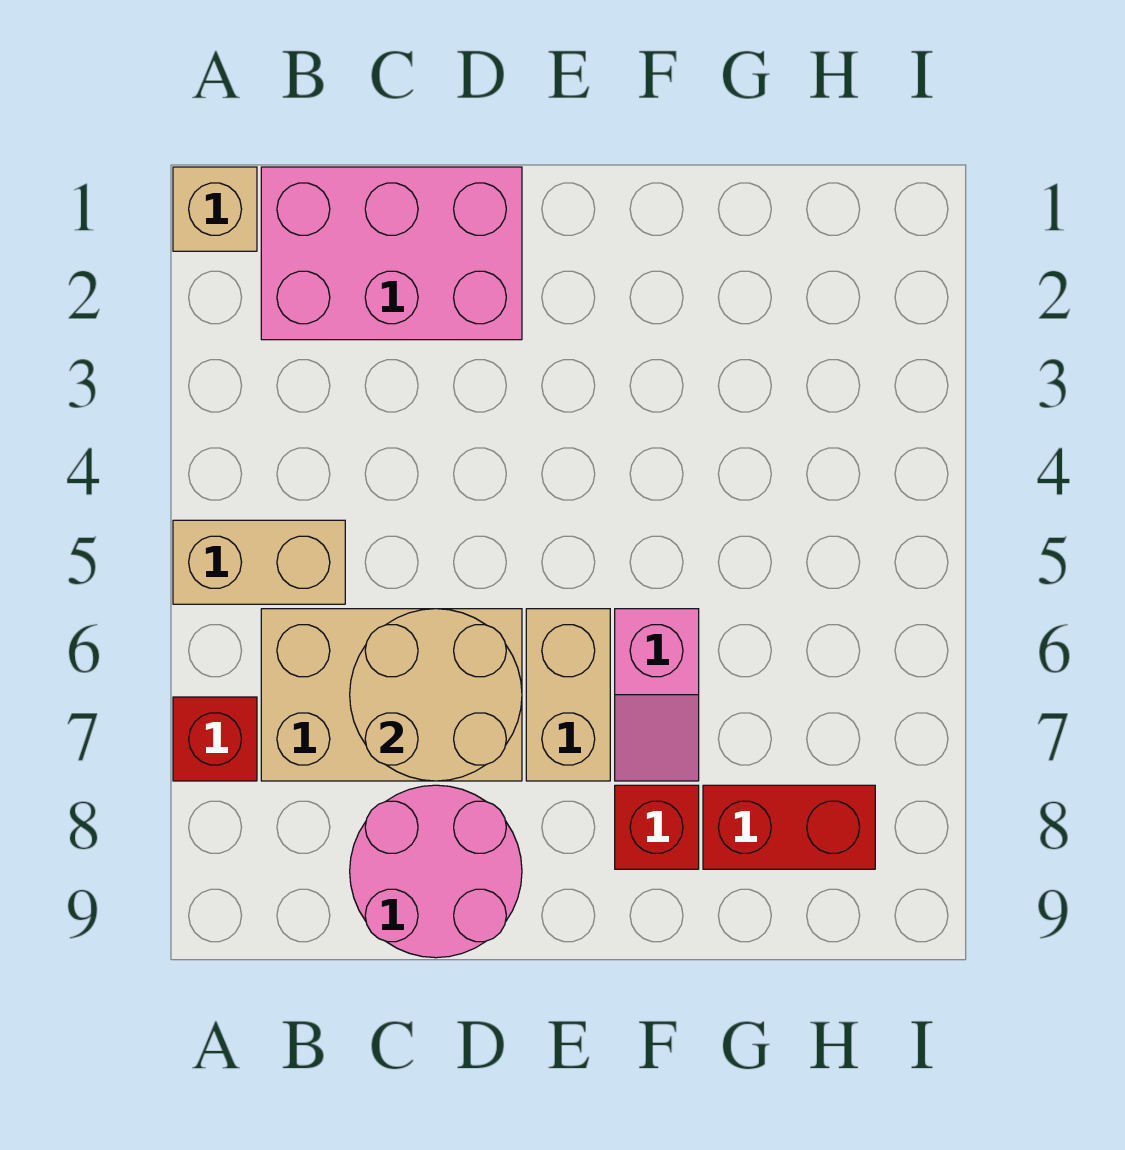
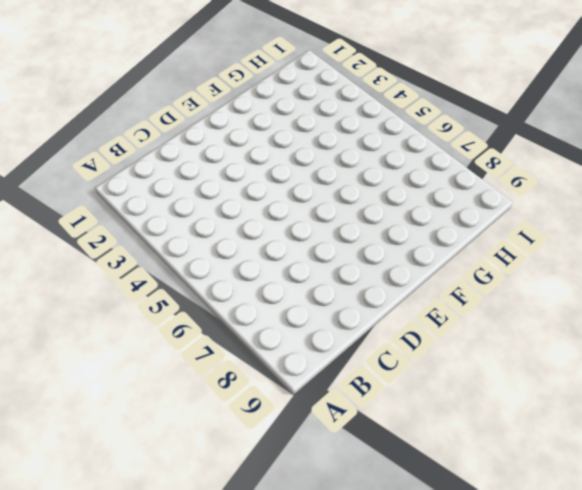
none -> tan brick A1 level 1
none -> tan brick A5:B5 level 1

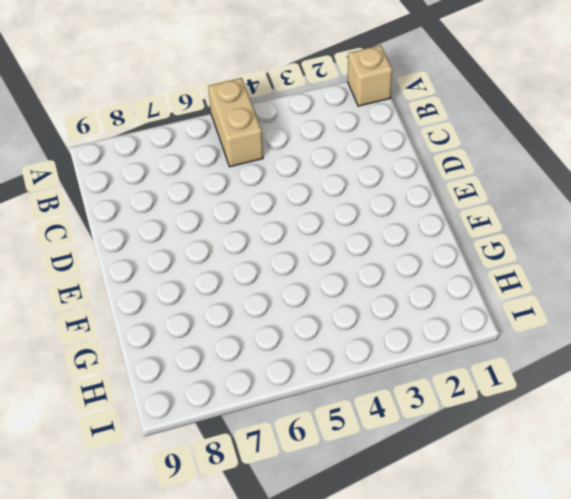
none -> red brick A7 level 1
none -> pink brick B1:D2 level 1

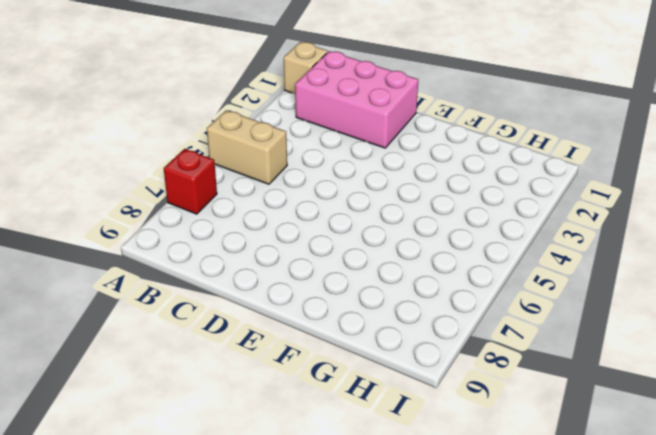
none -> tan brick B6:D7 level 1
none -> pink round brick C8:D9 level 1

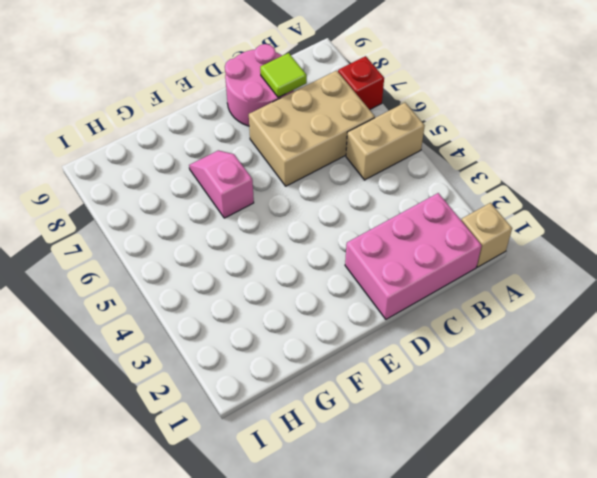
lime tile C8 level 2 -> none
none -> tan brick E6:E7 level 1
none -> red brick F8 level 1

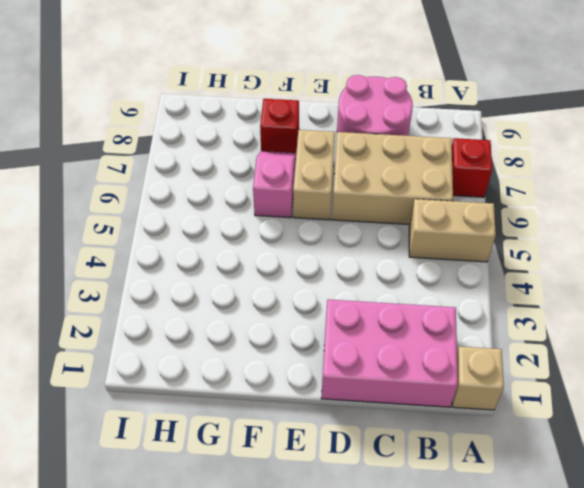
none -> red brick G8:H8 level 1
none -> tan round brick C6:D7 level 2

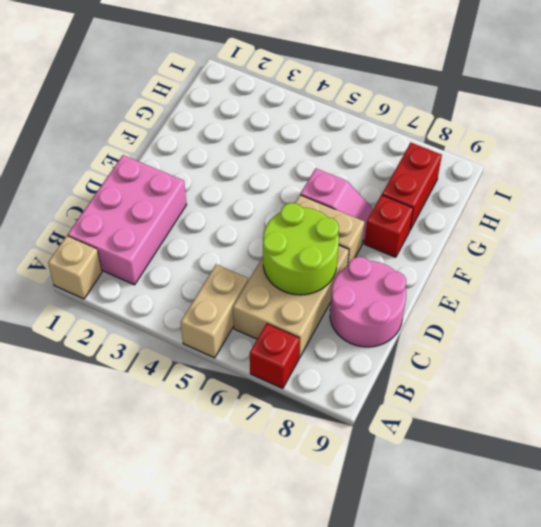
lime round brick C6:D7 level 2 -> tan round brick C6:D7 level 2

